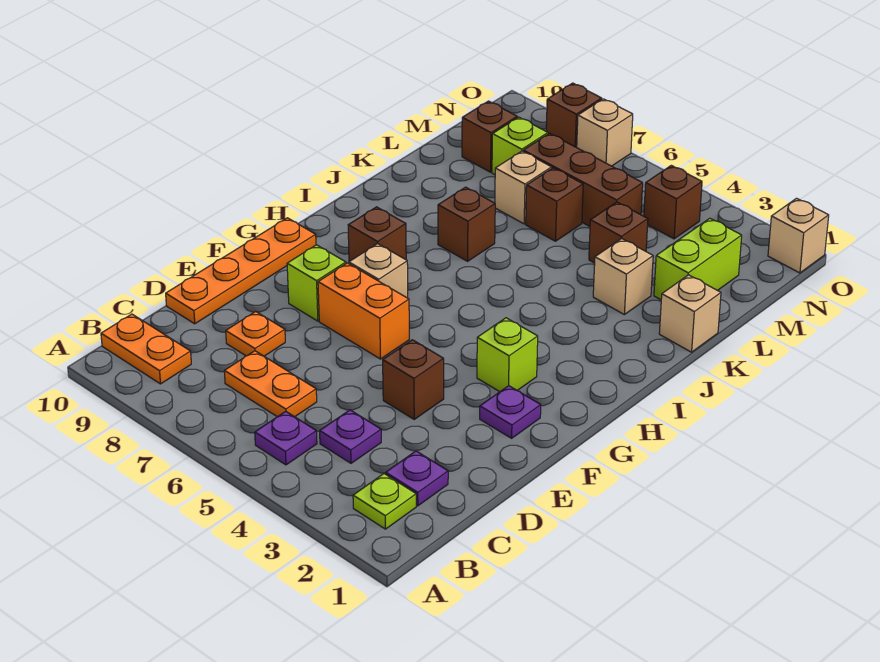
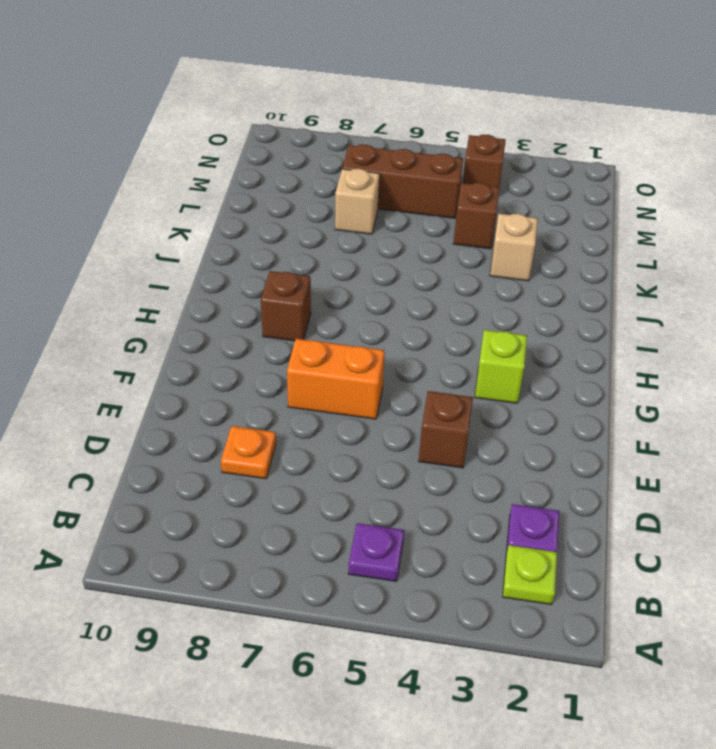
none -> orange plate B9:B10 level 1
none -> purple plate C4 level 1
none -> orange plate C6:C7 level 1

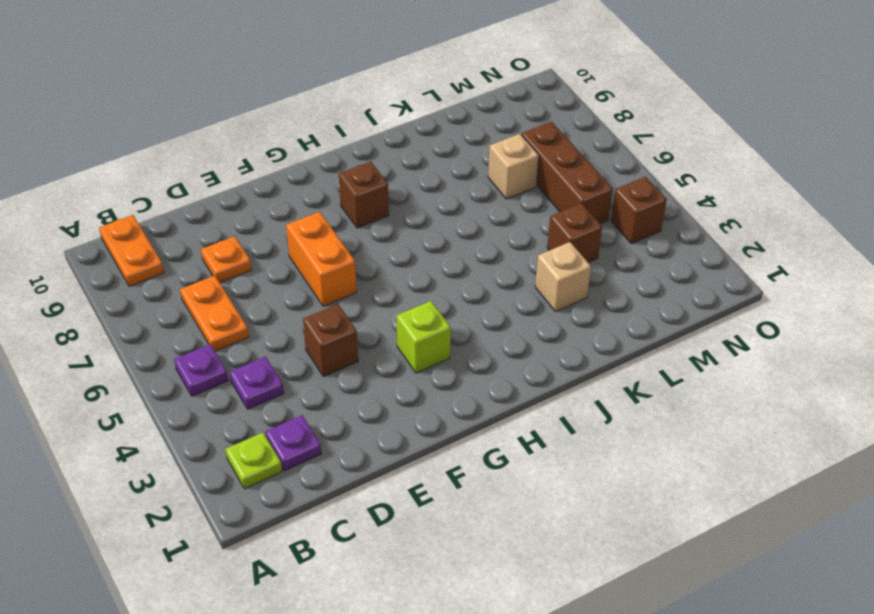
none -> orange plate D10:G10 level 1
none -> purple plate F2 level 1
none -> lime brick F8 level 1

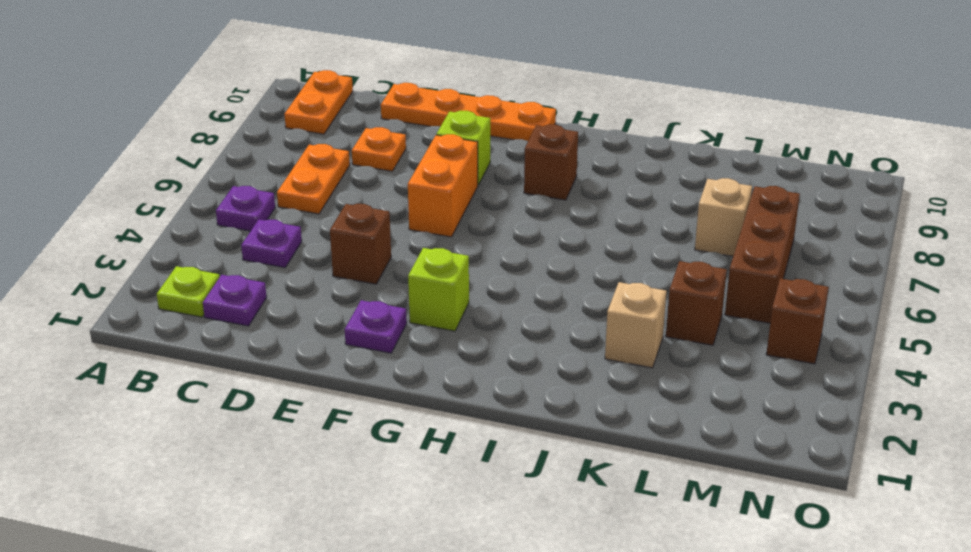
none -> tan brick G7 level 1
none -> brown brick J7 level 1
none -> tan brick K1 level 1

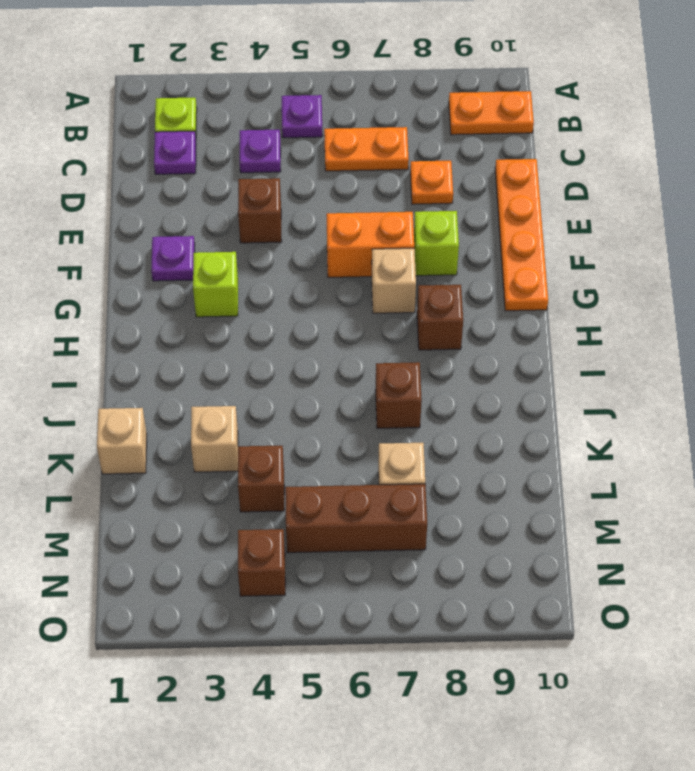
none -> lime brick L2:M2 level 1
none -> brown brick L6 level 1
none -> lime brick M8 level 1

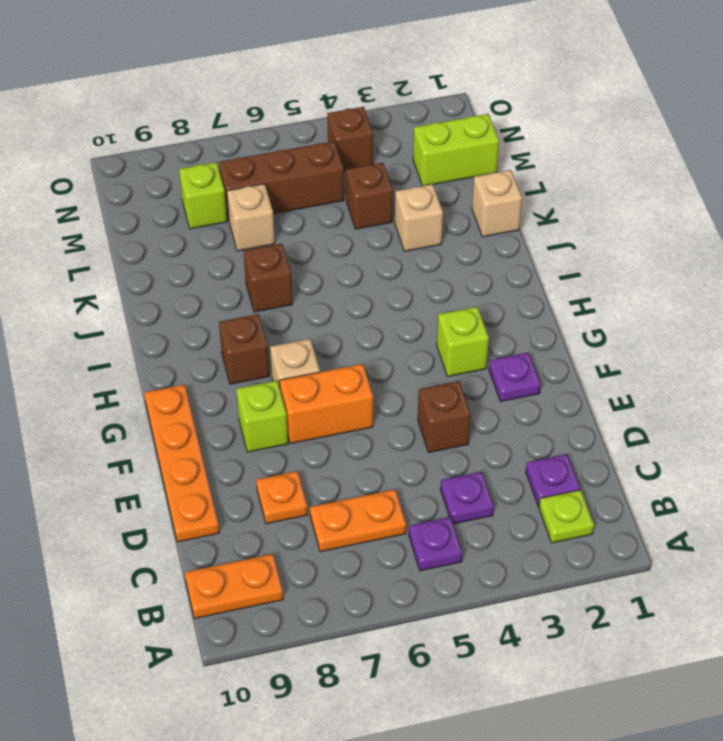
lime brick M1:M2 level 1 -> lime brick L2:M2 level 1
none -> brown brick L6 level 1
none -> brown brick M9 level 1
none -> tan brick O1 level 1

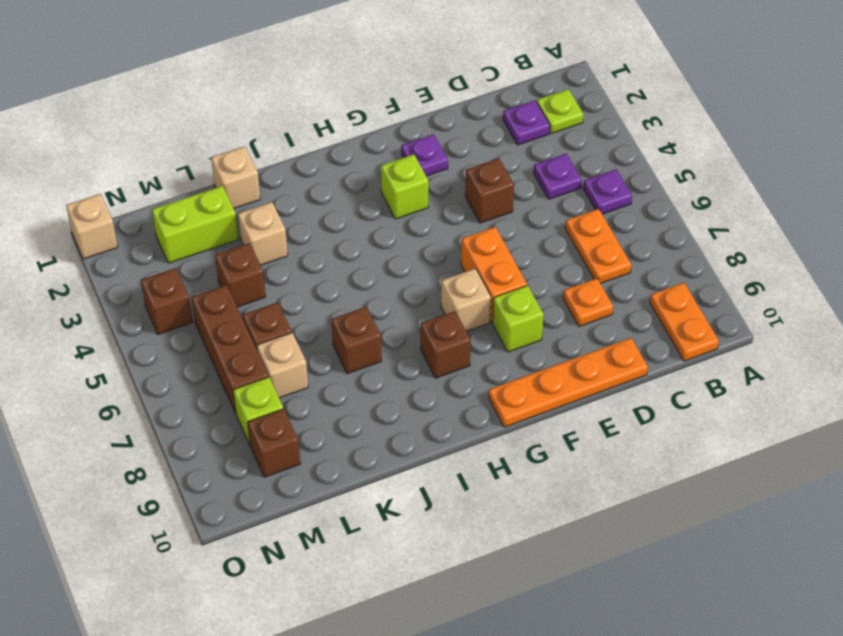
none -> tan brick O7 level 1
none -> brown brick O8 level 1

